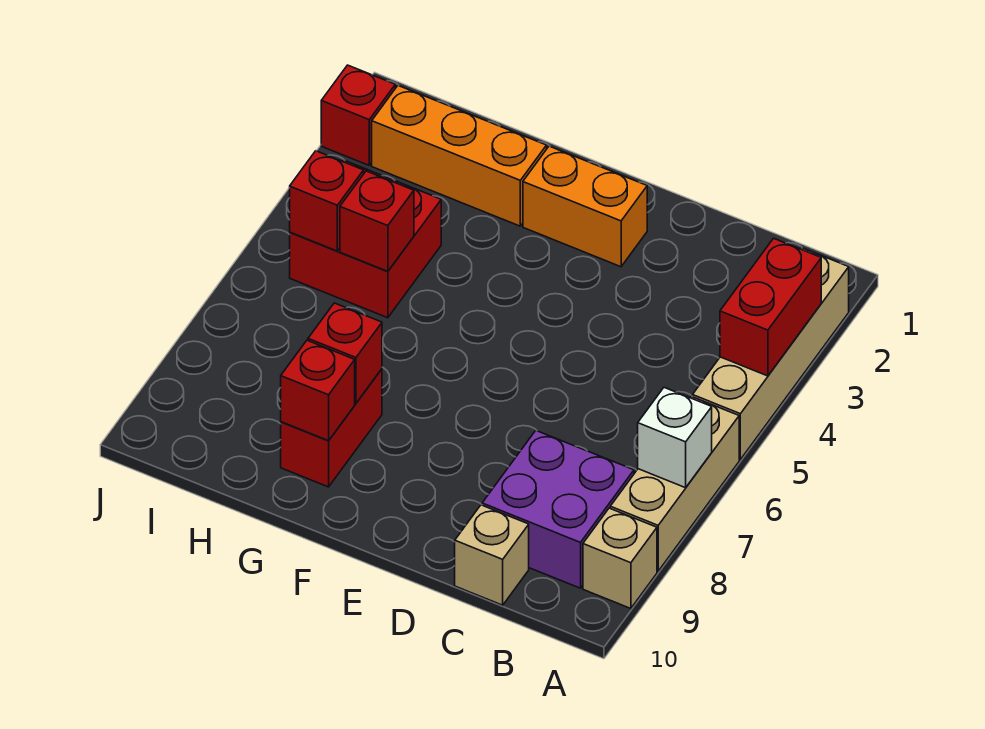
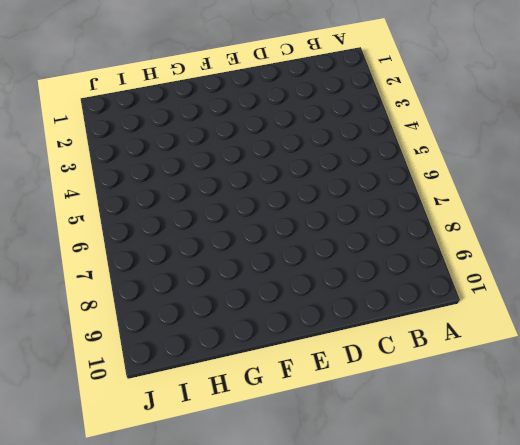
none -> tan brick A2:A5 level 1
none -> tan brick A6:A8 level 1
none -> tan brick A9 level 1

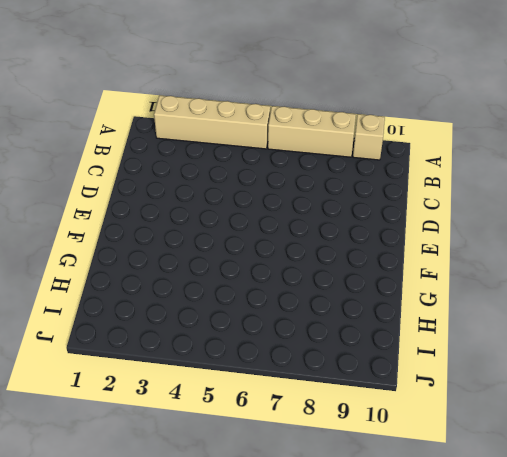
none -> purple brick B8:C9 level 1
none -> tan brick C10 level 1
none -> orange brick E2:F2 level 1

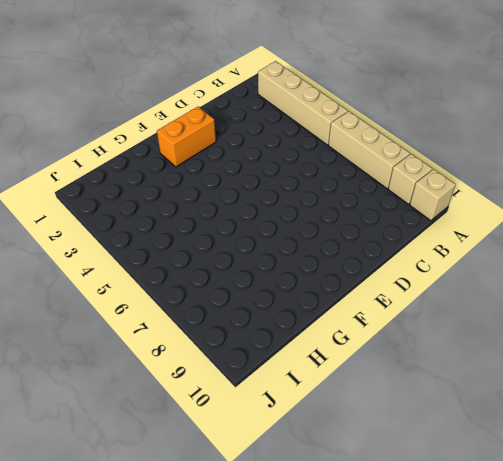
tan brick A10 level 1 -> tan brick C10 level 1
none -> purple brick B8:C9 level 1
none -> orange brick G2:I2 level 1
none -> red brick G8:G9 level 1

